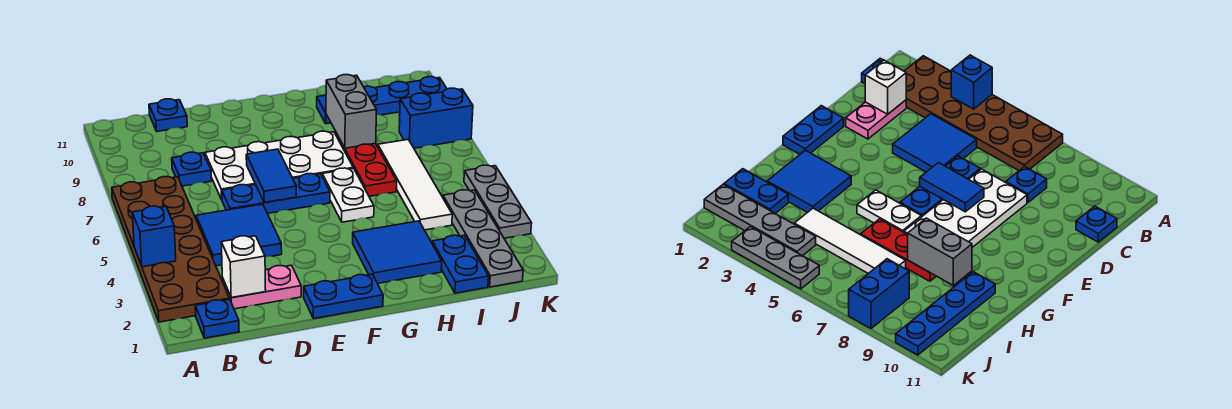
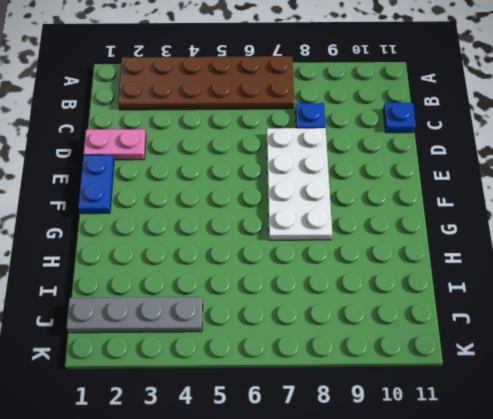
pink plate D1:D2 level 1 -> pink plate C2:D2 level 1
none -> blue plate B1 level 1
none -> blue tile C4:D5 level 1
none -> blue plate D6:F6 level 1

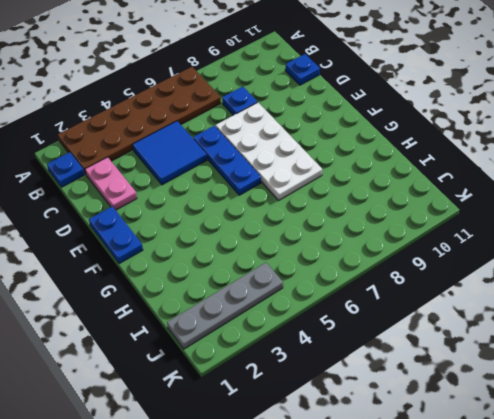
none -> blue tile G2:H3 level 1
none -> white plate G5:G6 level 1
none -> red plate H6:H8 level 1

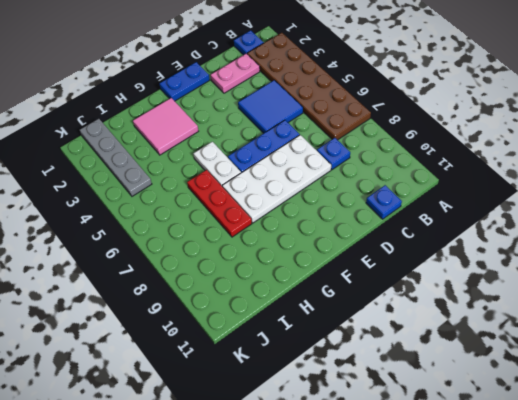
pink tile G2:H3 level 1 -> blue tile G2:H3 level 1
none -> blue plate H10:K10 level 1
none -> blue plate I1:I2 level 1
none -> white tile I4:I7 level 1

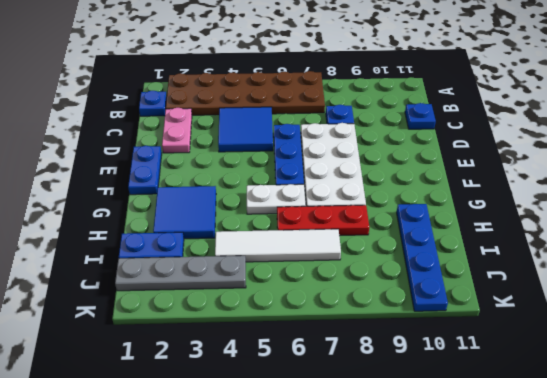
none -> blue brick J8:K8 level 1
none -> grey plate K3:K5 level 1
none -> blue brick A4 level 2

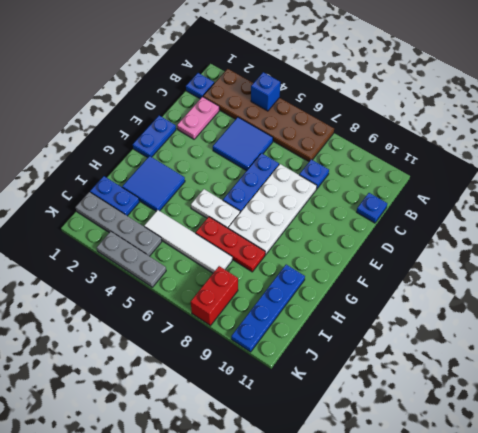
red brick J8:K8 level 1 -> blue brick J8:K8 level 1
none -> white brick C2 level 2
none -> blue tile E6:E7 level 2
none -> grey brick H8:H9 level 2

